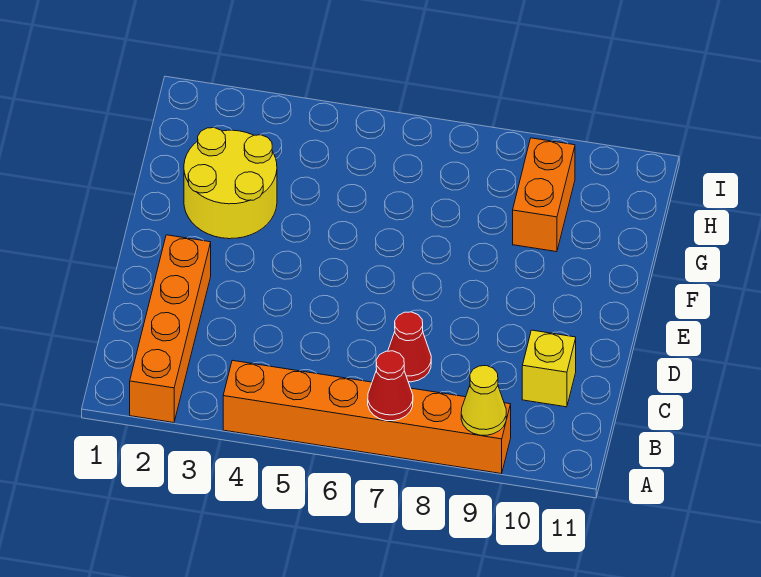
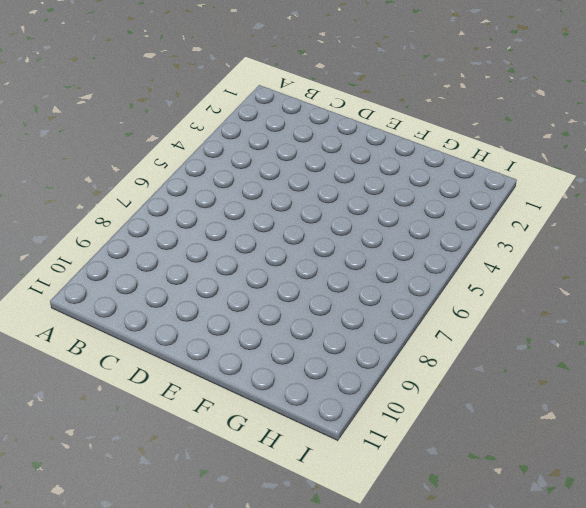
none -> orange brick A2:D2 level 1
none -> orange brick A4:A9 level 1

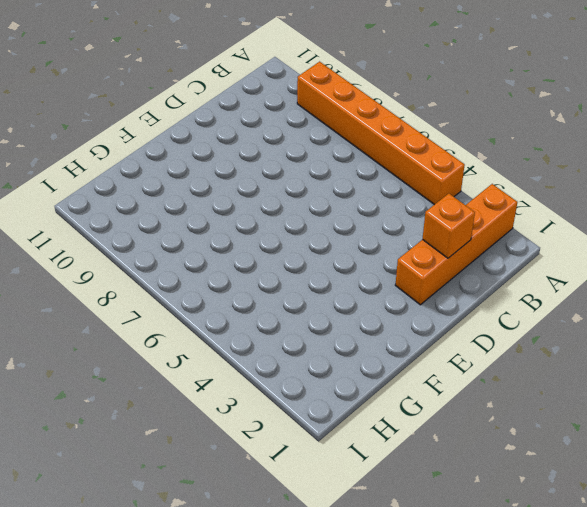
orange brick C2 level 2 -> none
none -> red cone C7 level 1
none -> yellow brick C10 level 1

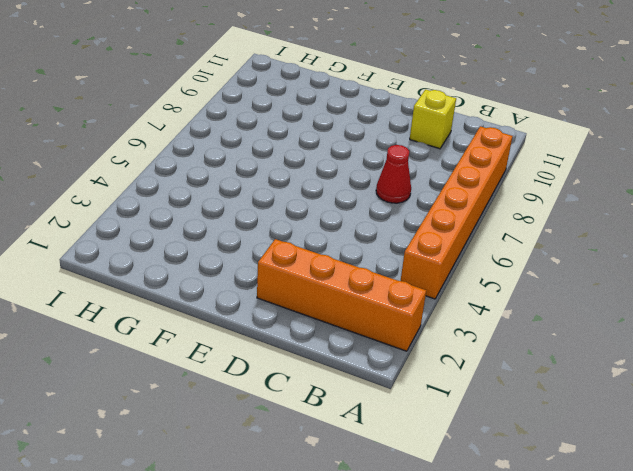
none -> yellow round brick F2:G3 level 1
none -> orange brick G9:H9 level 1

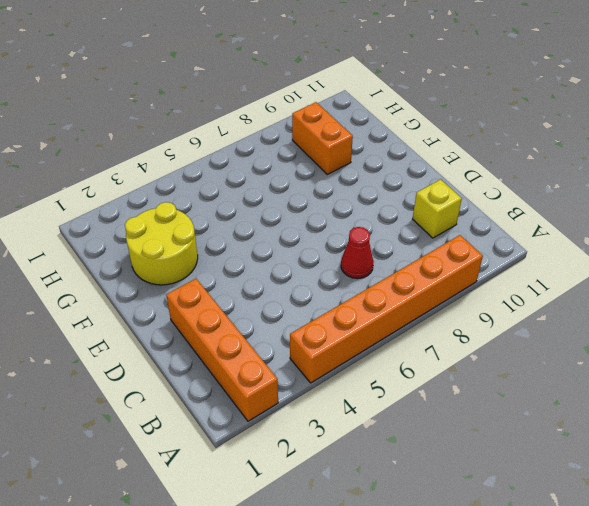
none -> red cone A7 level 2
none -> yellow cone A9 level 2

